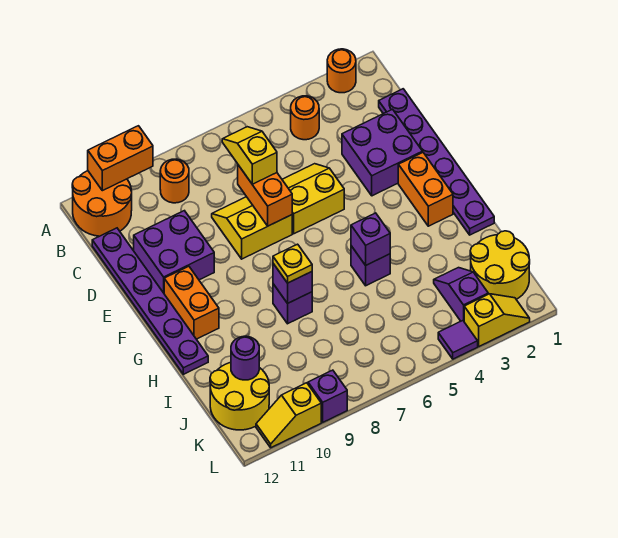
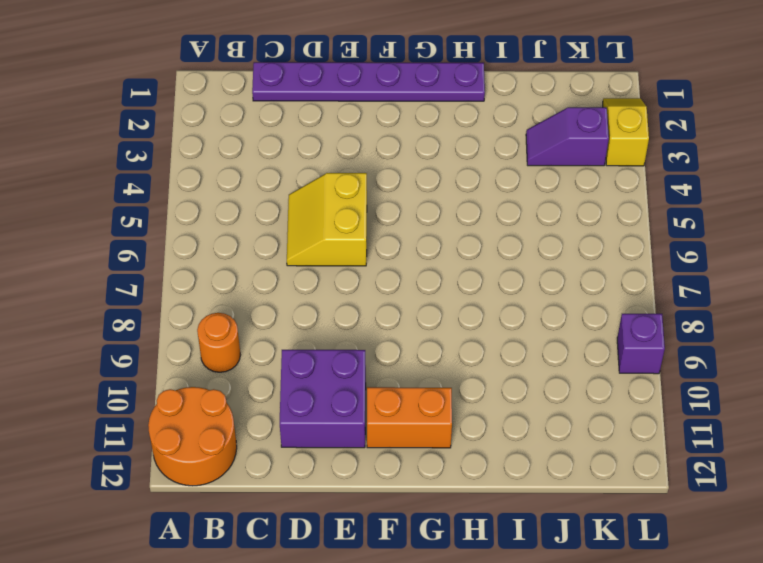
none -> orange round brick A2 level 1
none -> orange round brick B4 level 1
none -> purple plate C12:H12 level 1

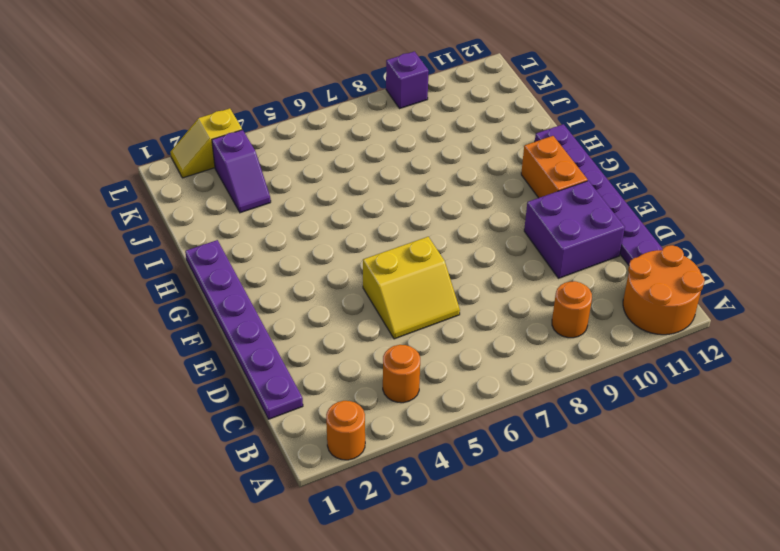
none -> purple brick D2:E3 level 1
none -> yellow slope D7:E8 level 1 top E
none -> orange brick F2:G2 level 1

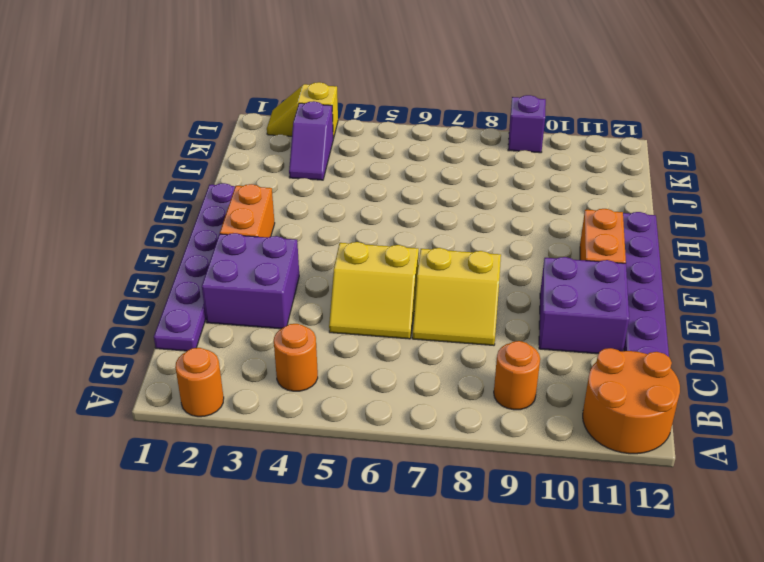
none -> purple brick H5 level 1
none -> purple brick H8 level 1
none -> yellow round brick J1:K2 level 1

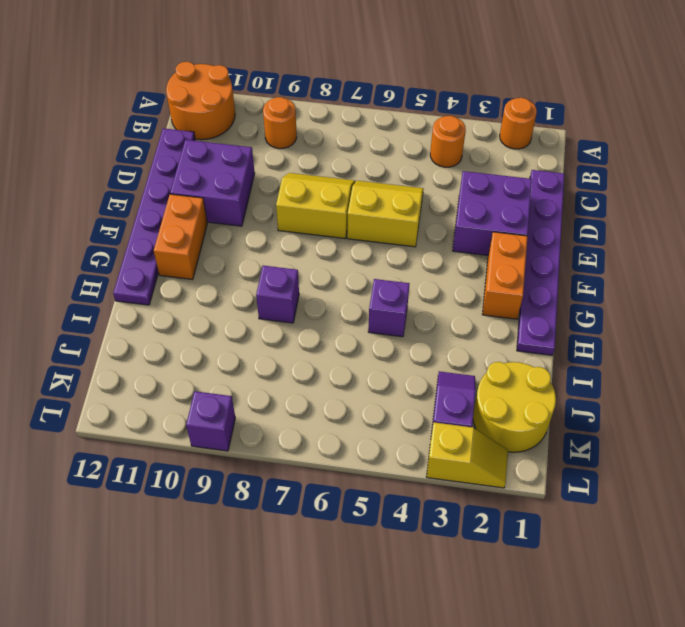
none -> yellow round brick J11:K12 level 1
none -> purple tile L4 level 1
none -> yellow slope L10:L11 level 1 top 10

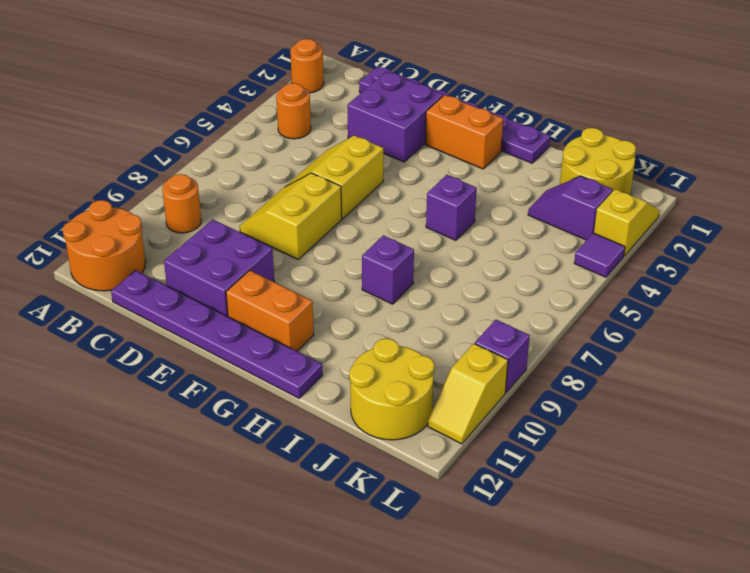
none -> orange brick A10:A11 level 2
none -> orange brick D7:E7 level 2
none -> purple brick H5 level 2

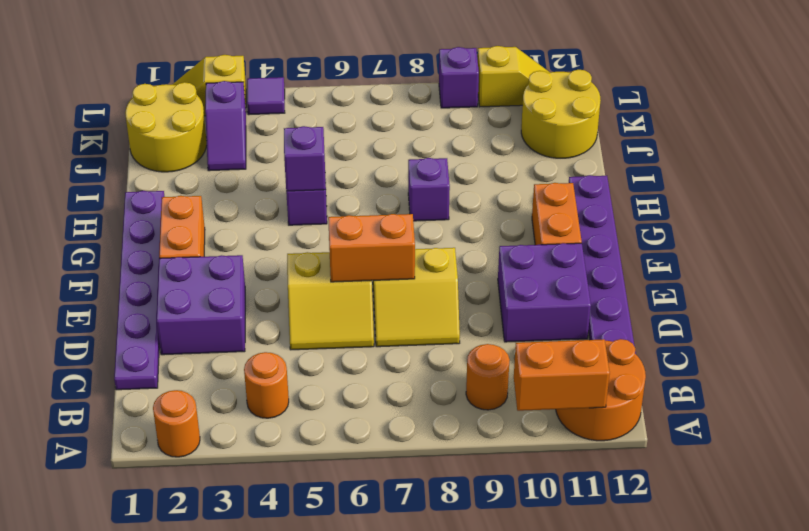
orange brick E6:E7 level 2 -> orange brick D7:E7 level 2
none -> purple brick H8 level 2
none -> purple round brick J11 level 2
none -> yellow slope C7:D7 level 3 top D

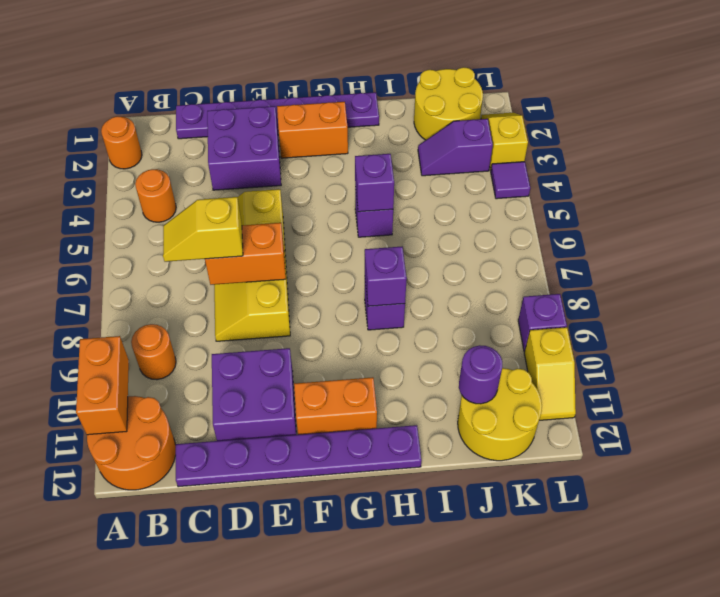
none -> yellow plate H8 level 3

